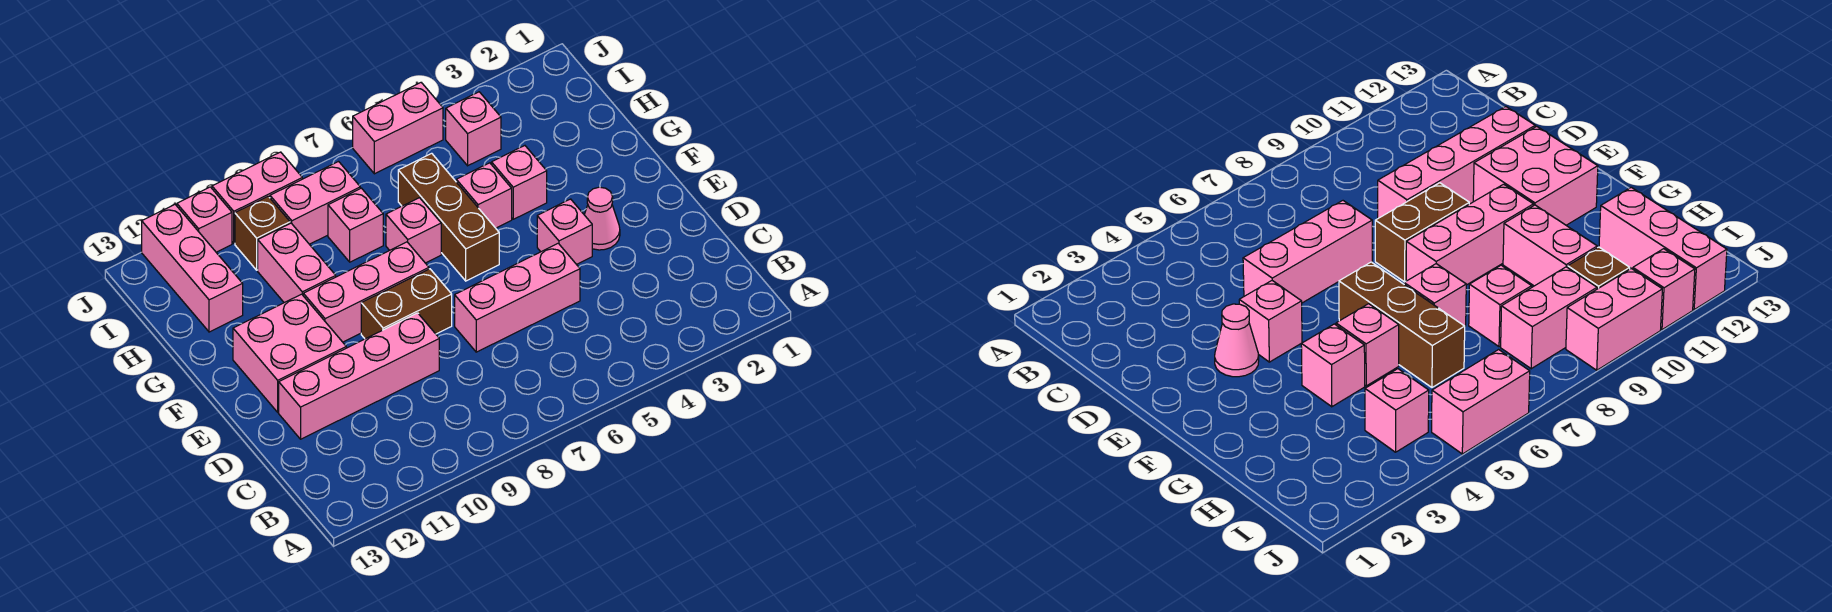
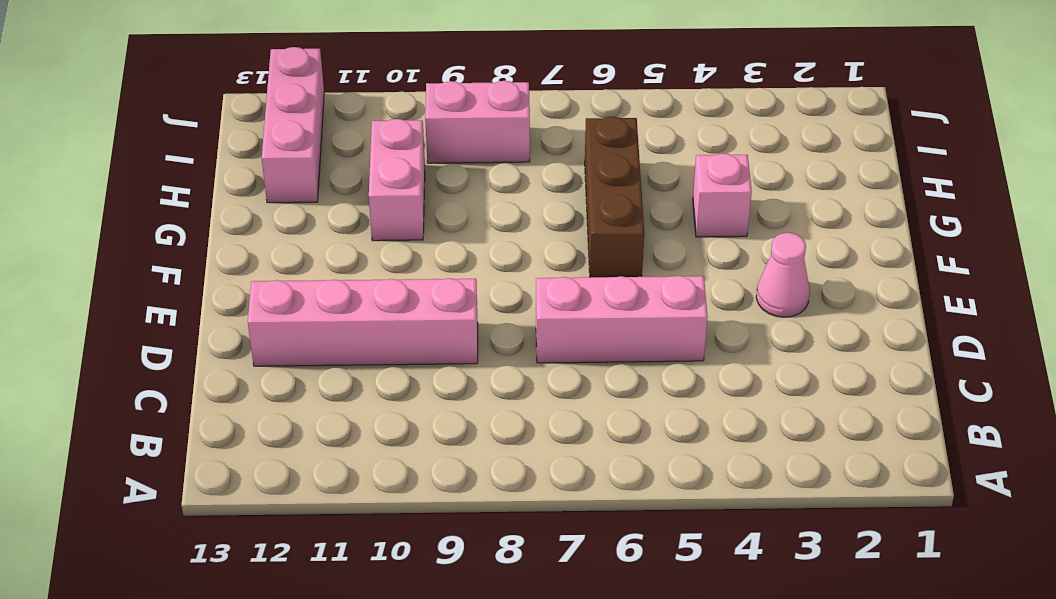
none -> pink brick E4 level 1
none -> brown brick E8:E9 level 1
none -> pink brick E11:F12 level 1

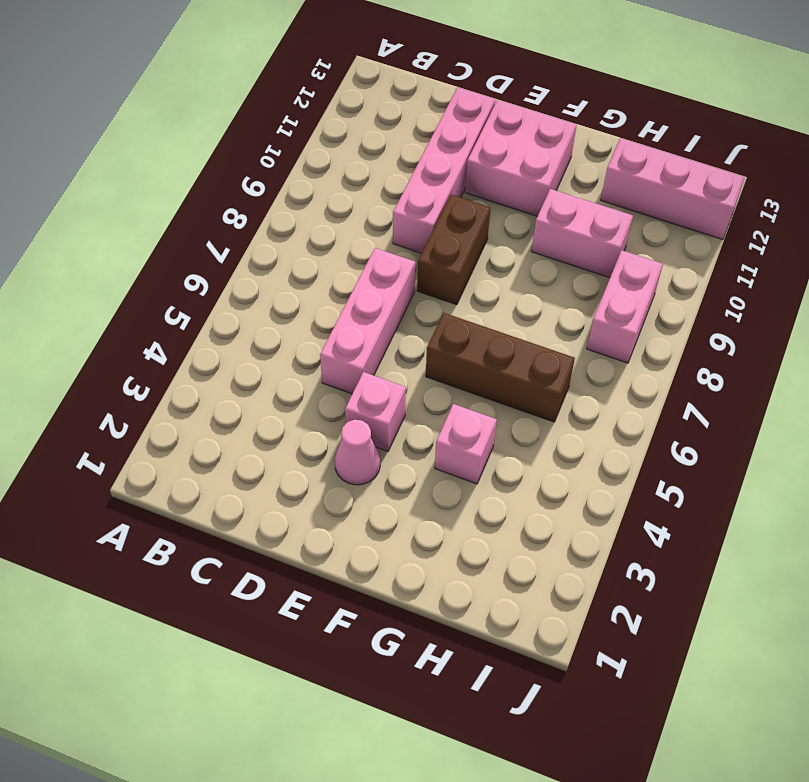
none -> pink brick F8:F10 level 1
none -> pink brick G5 level 1
none -> pink brick G7 level 1

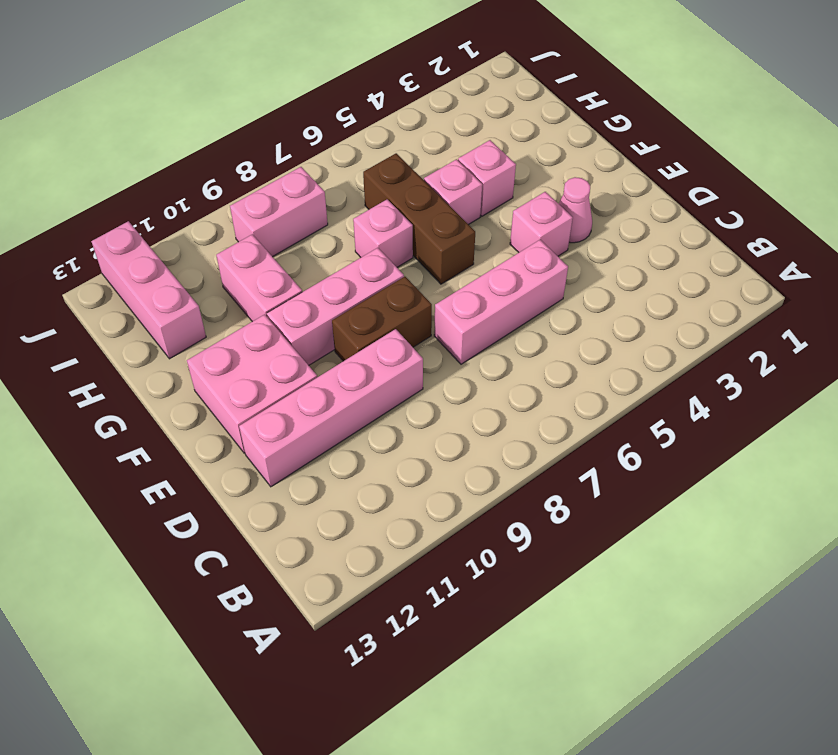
none -> pink brick H8 level 1
none -> pink brick I4 level 1
none -> brown brick I10 level 1

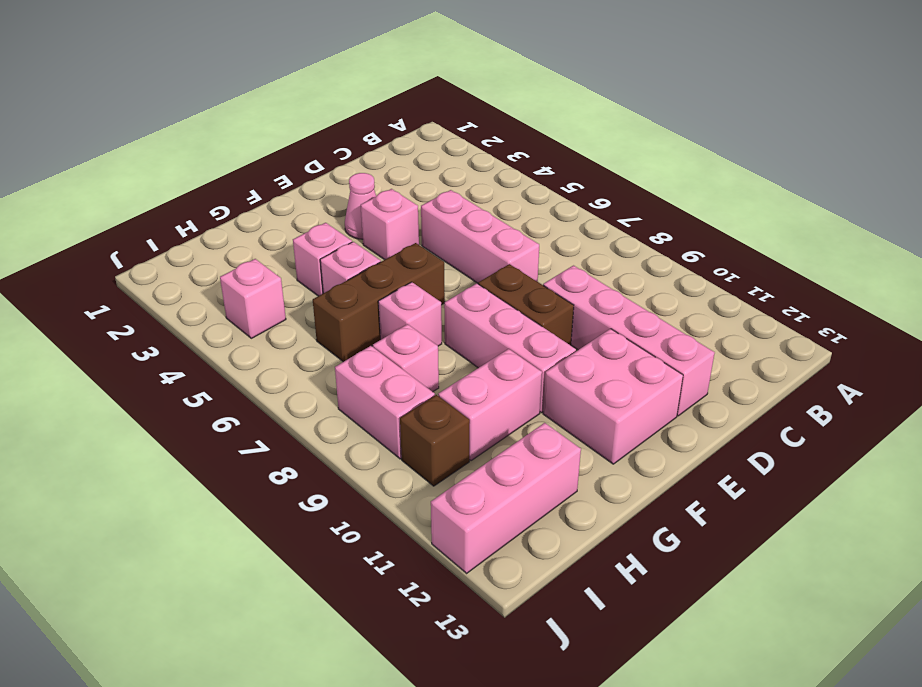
none -> pink brick J5:J6 level 1
none -> pink brick J9:J10 level 1
none -> pink brick J11 level 1

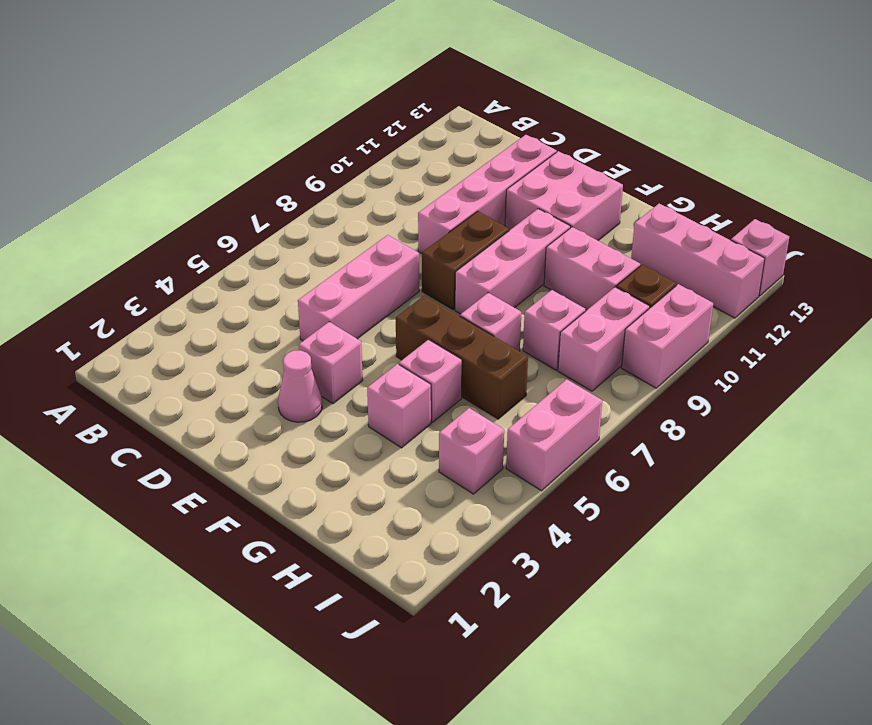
pink brick J13 level 1 -> pink brick J11 level 1

